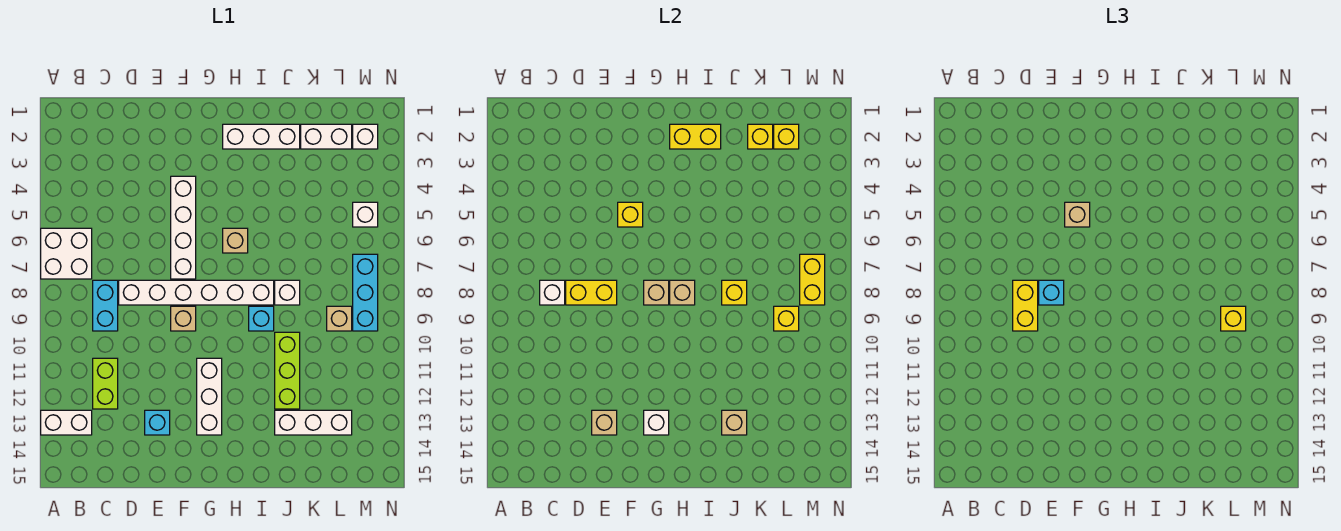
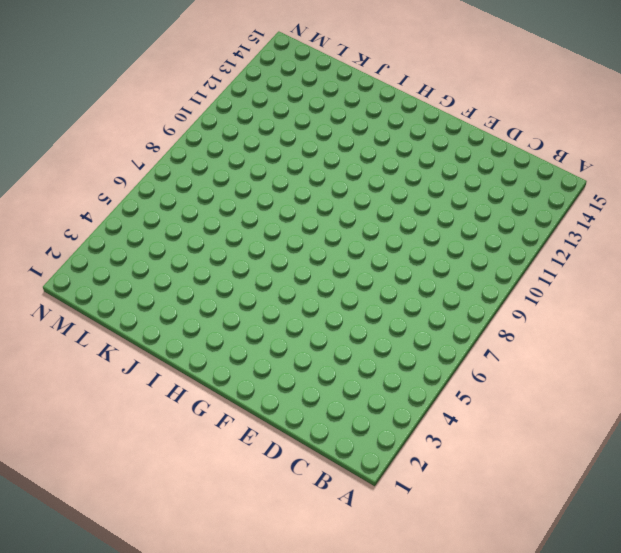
none -> white brick A6:B7 level 1
none -> white brick A13:B13 level 1
none -> cyan brick C8:C9 level 1
none -> lime brick C11:C12 level 1

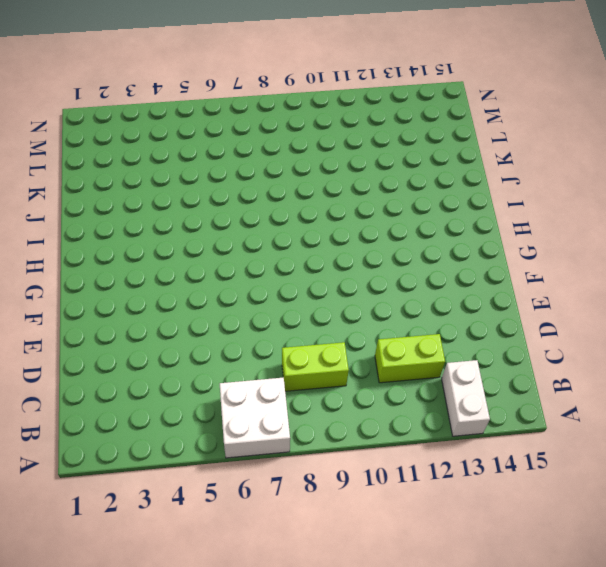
lime brick C8:C9 level 1 -> cyan brick C8:C9 level 1
none -> white brick D8:I8 level 1
none -> cyan brick E13 level 1
none -> white brick F4:F7 level 1
none -> tan brick F9 level 1

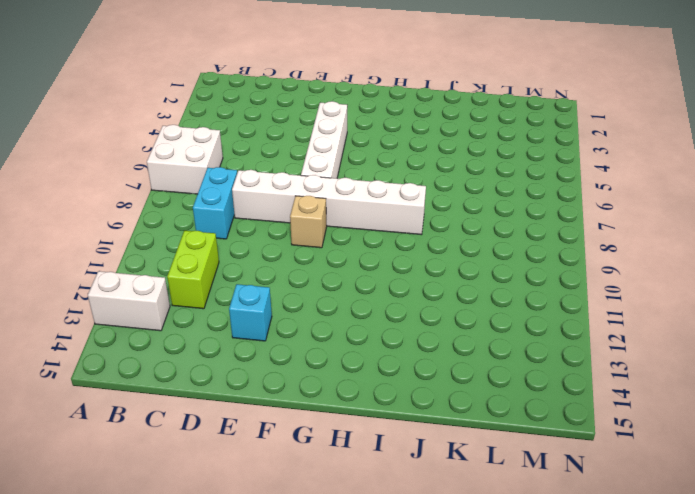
none -> white brick G11:G13 level 1
none -> white brick H2:J2 level 1
none -> tan brick H6 level 1
none -> cyan brick I9 level 1

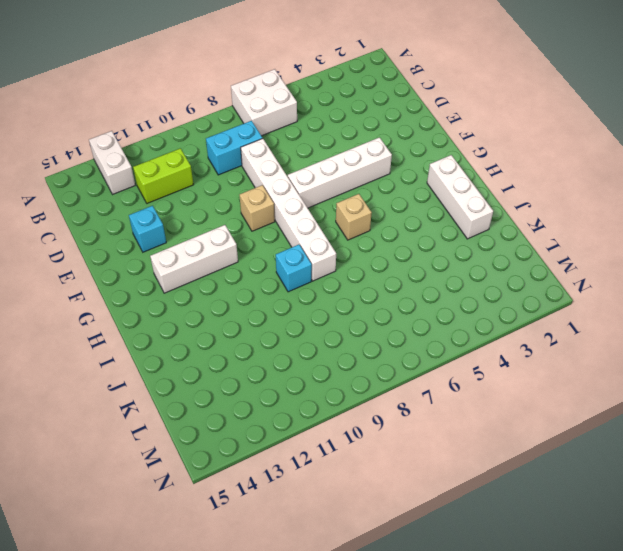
none -> white brick J8 level 1
none -> lime brick J10:J12 level 1
none -> white brick J13:L13 level 1
none -> white brick K2:L2 level 1

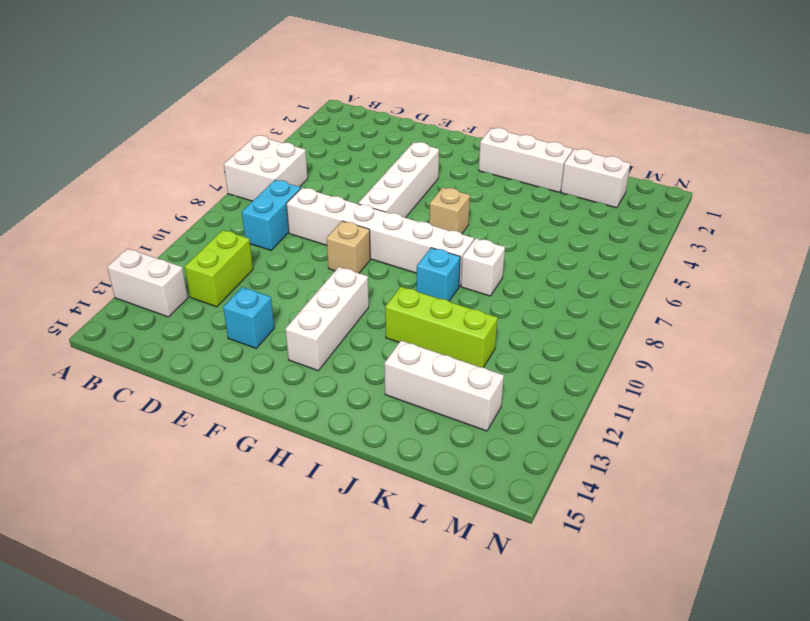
lime brick I11:K11 level 1 -> lime brick J10:J12 level 1
none -> tan brick L9 level 1
none -> white brick M2 level 1
none -> white brick M5 level 1
none -> cyan brick M7:M9 level 1

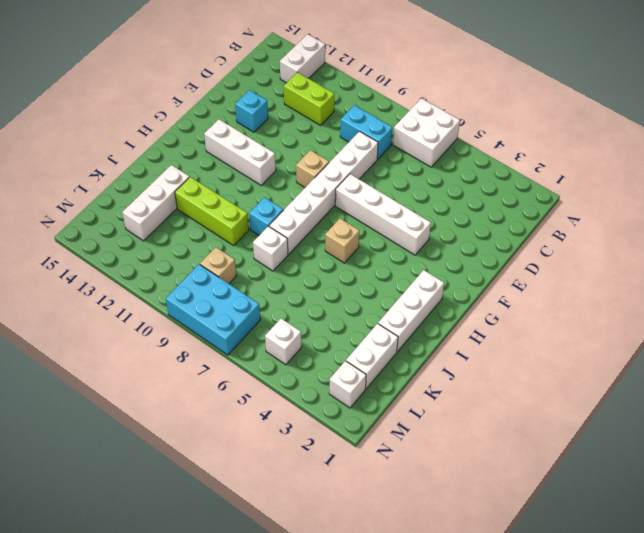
cyan brick M7:N9 level 1 -> cyan brick M7:M9 level 1
none -> white brick C8 level 2
none -> yellow brick D8:E8 level 2
none -> tan brick E13 level 2
none -> yellow brick F5 level 2

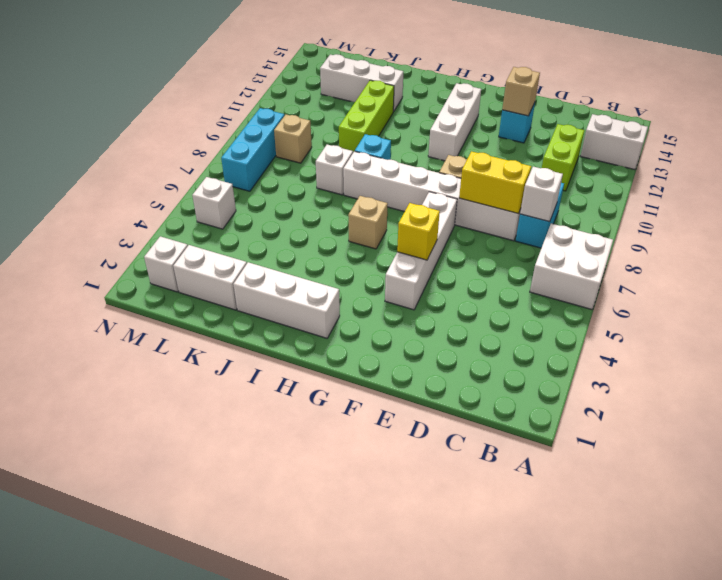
none -> tan brick G8 level 2
none -> white brick G13 level 2
none -> yellow brick H2:I2 level 2
none -> tan brick H8 level 2

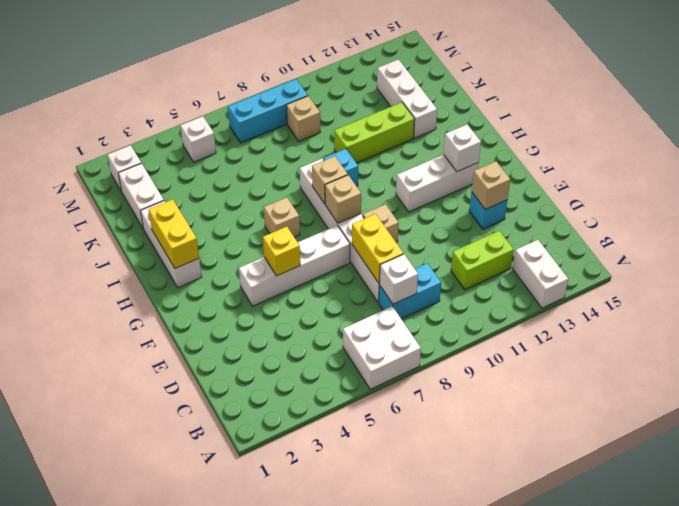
none -> white brick J8 level 1
none -> yellow brick J8 level 2
none -> tan brick J13 level 2
none -> yellow brick K2 level 2

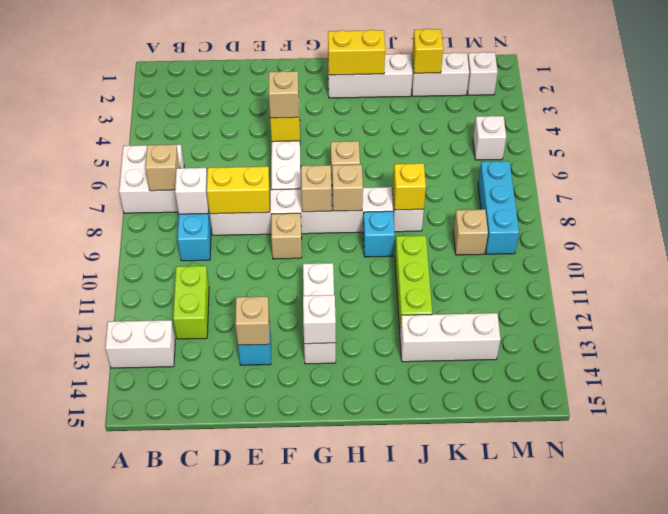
tan brick B7 level 2 -> tan brick J13 level 2
none -> yellow brick L2 level 2
none -> yellow brick L9 level 2
none -> yellow brick M7:M8 level 2
none -> yellow brick D8:D9 level 3

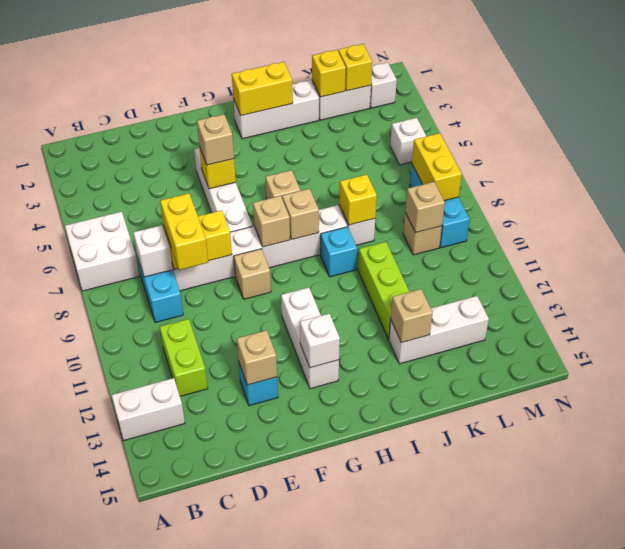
tan brick L9 level 2 -> yellow brick L9 level 2
none -> cyan brick E8 level 3
none -> yellow brick L9 level 3

